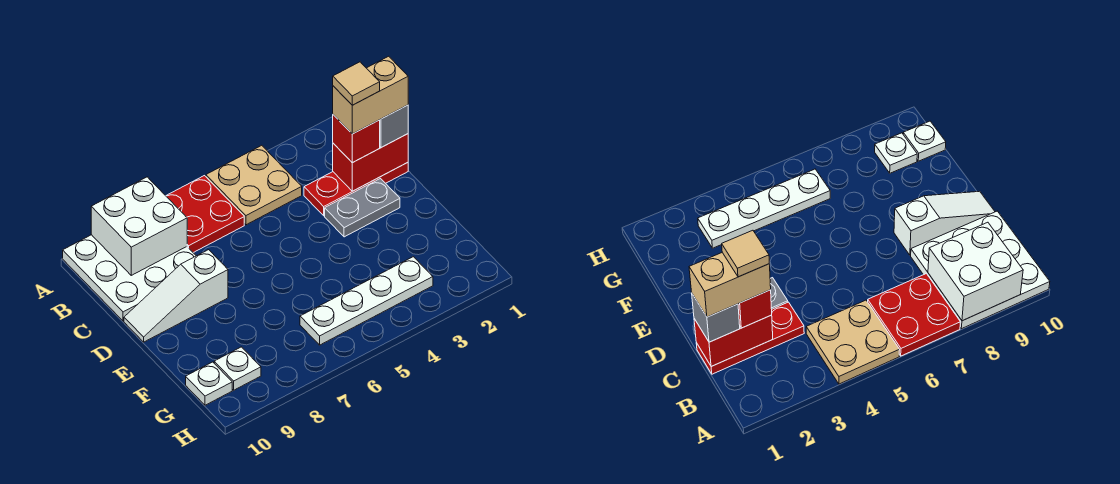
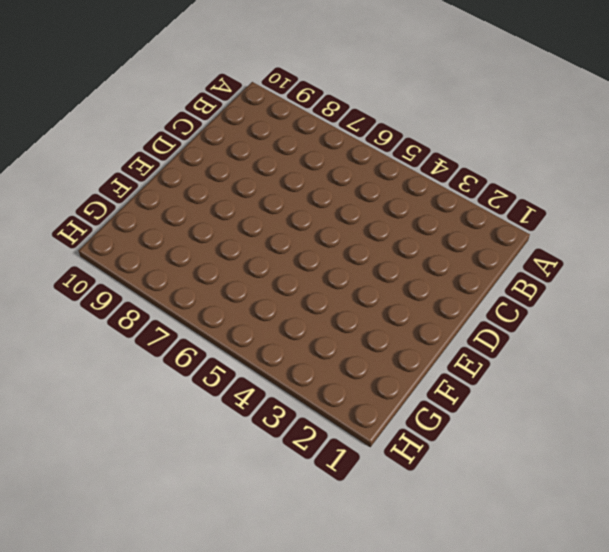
none -> tan plate A4:B5 level 1
none -> red plate A6:B7 level 1
none -> white plate A8:C10 level 1

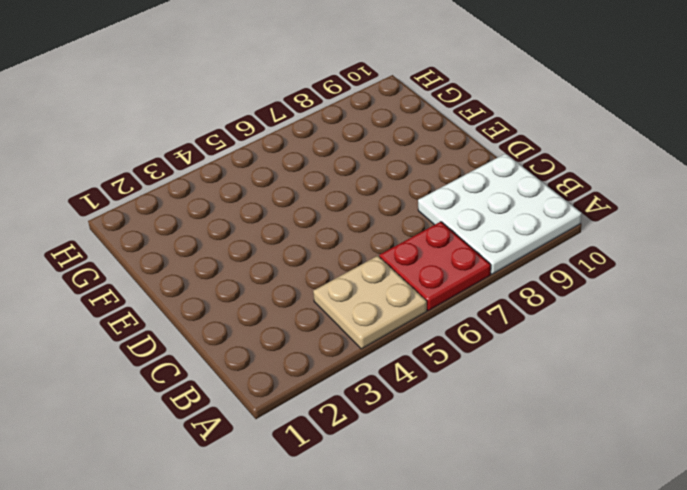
none -> red plate C1:C3 level 1
none -> grey plate D2:D3 level 1
none -> white slope D8:D10 level 1 top 8

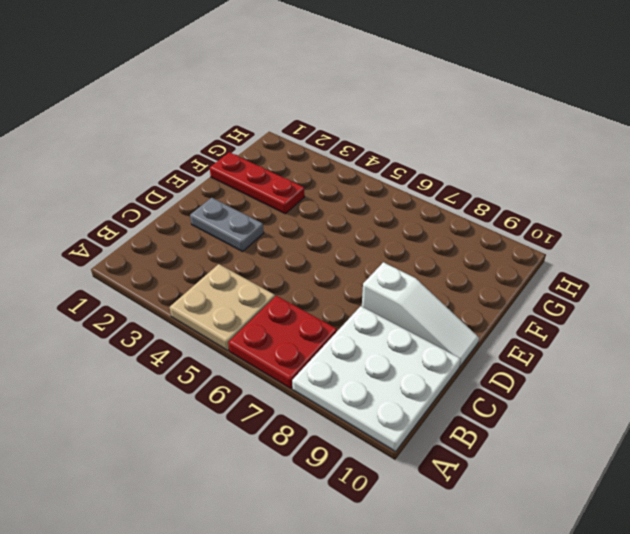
red plate F1:F3 level 1 -> red plate C1:C3 level 1
none -> white plate G3:G6 level 1
none -> white plate G9 level 1
none -> white plate G10 level 1

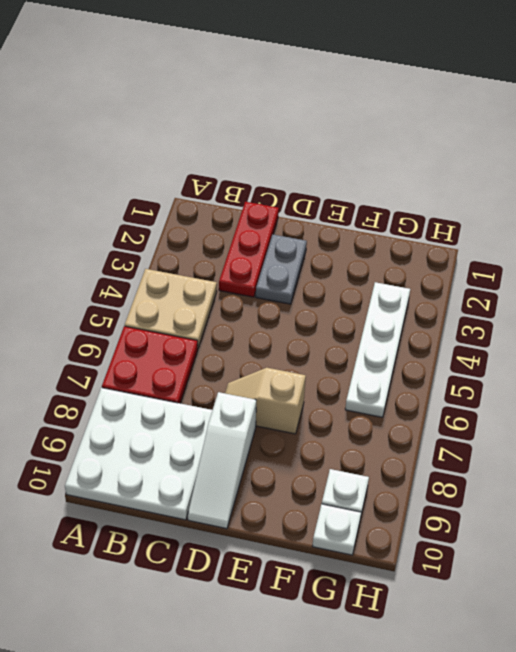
tan slope D7:E7 level 1 top E -> none
none -> white brick A8:B9 level 2
none -> red brick C1:C2 level 2
none -> grey brick C1 level 3

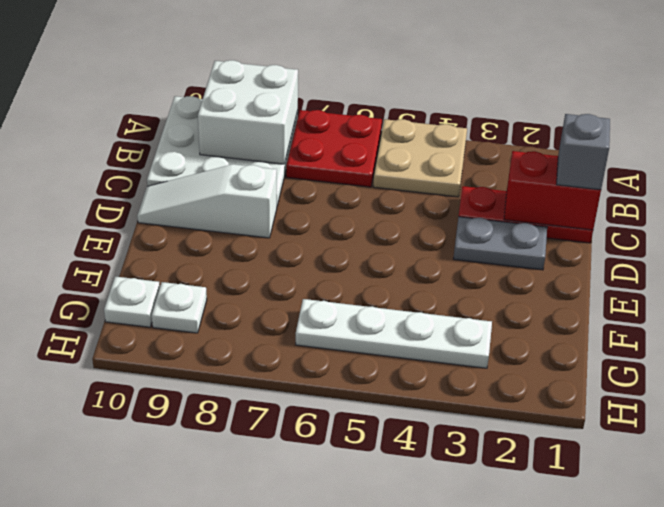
none -> red brick C2 level 3
none -> tan brick C1:C2 level 4
none -> tan tile C2 level 5

